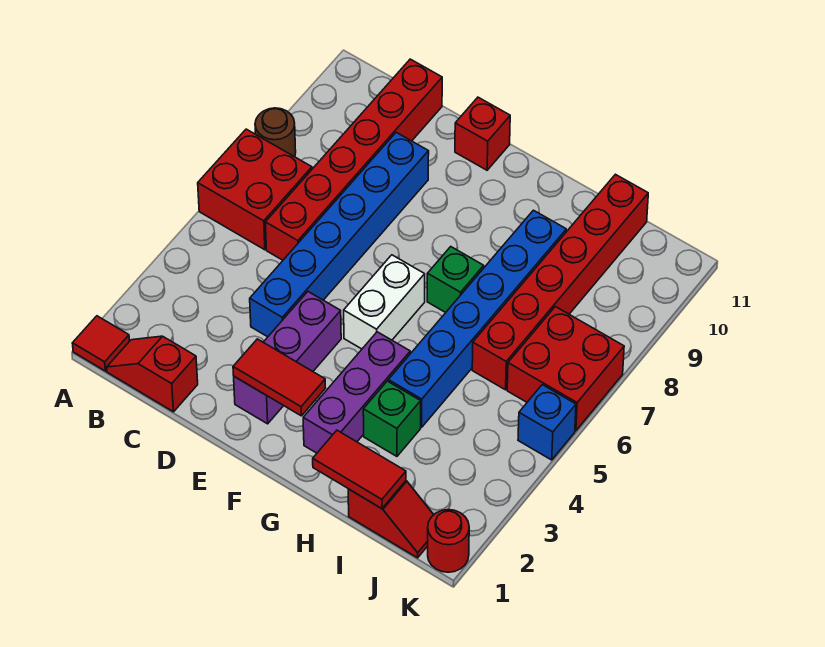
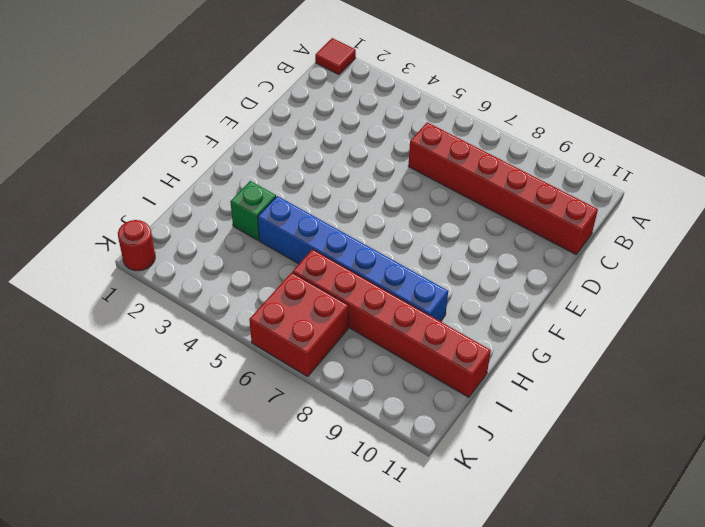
none -> red brick A6:B7 level 1
none -> brown round brick A8 level 1
none -> red slope B1:C1 level 1 top C

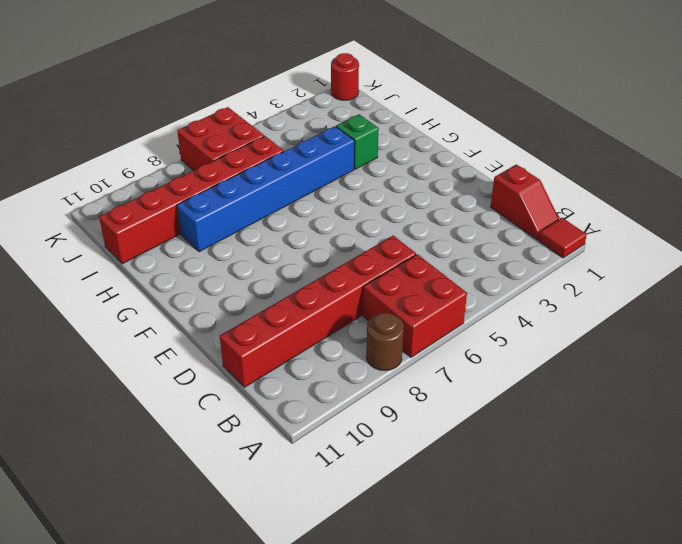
none -> blue brick D4:D9 level 1
none -> purple brick E2:E4 level 1
none -> red brick E11 level 1

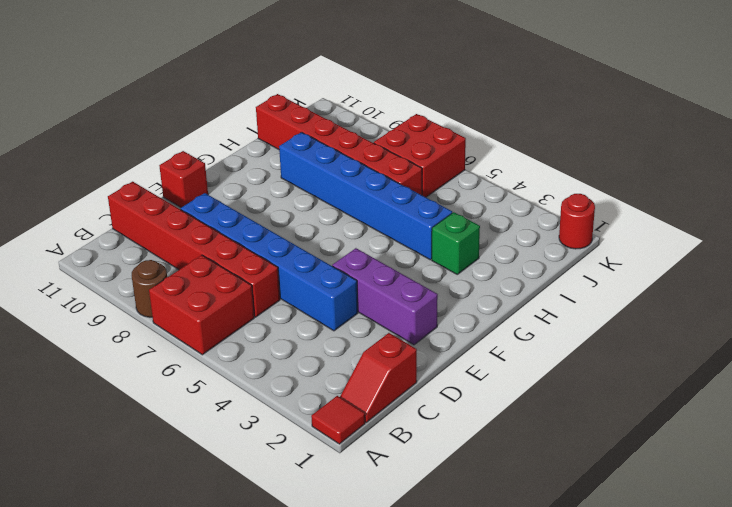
none -> white brick F5:F6 level 1
none -> purple brick G2:G4 level 1
none -> green brick G7 level 1

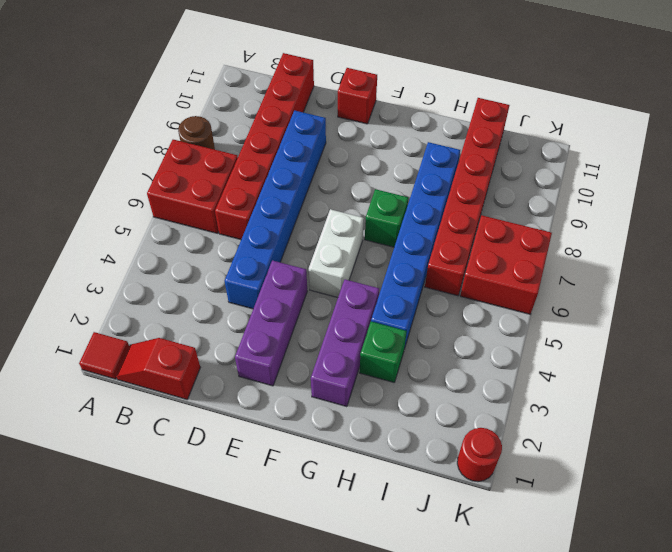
none -> red slope I1:J1 level 1 top I
none -> blue brick K5 level 1
none -> red tile E2:F2 level 2

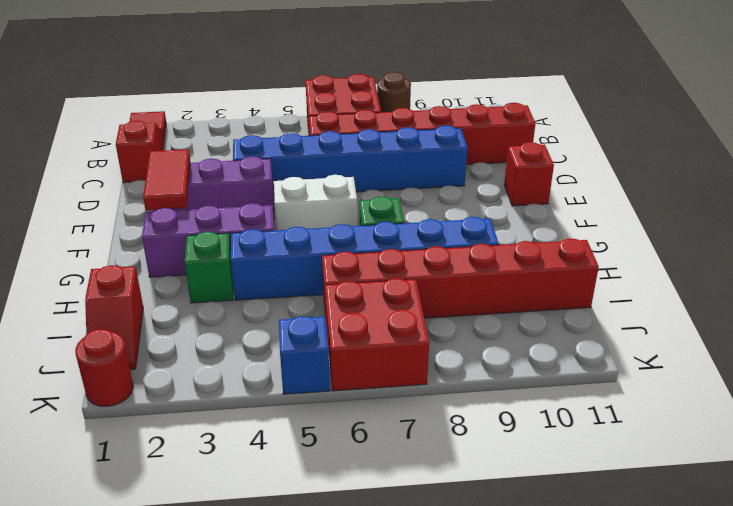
none -> red tile H1:I1 level 2

